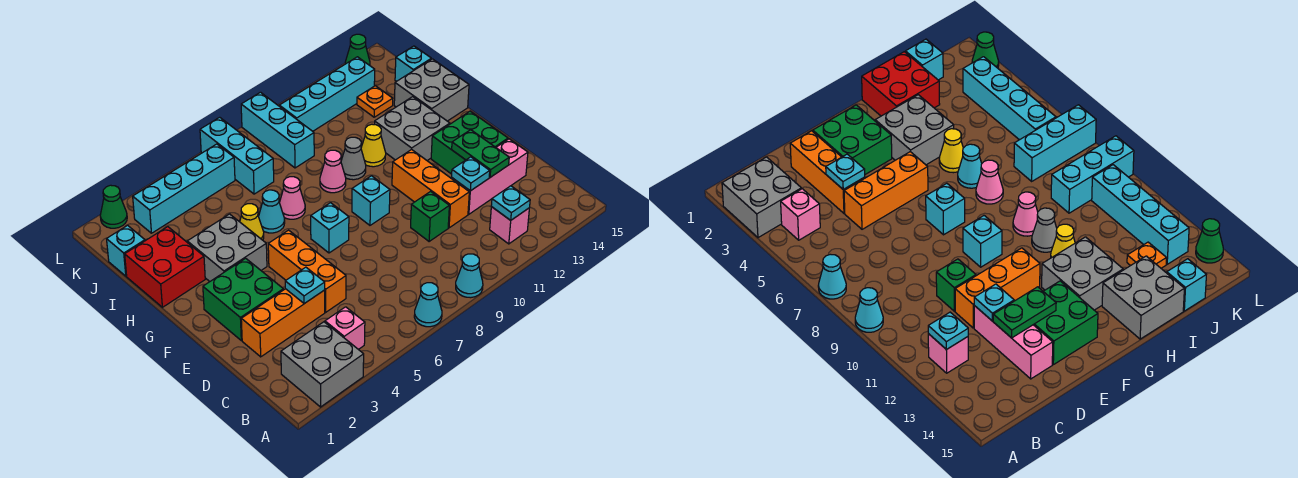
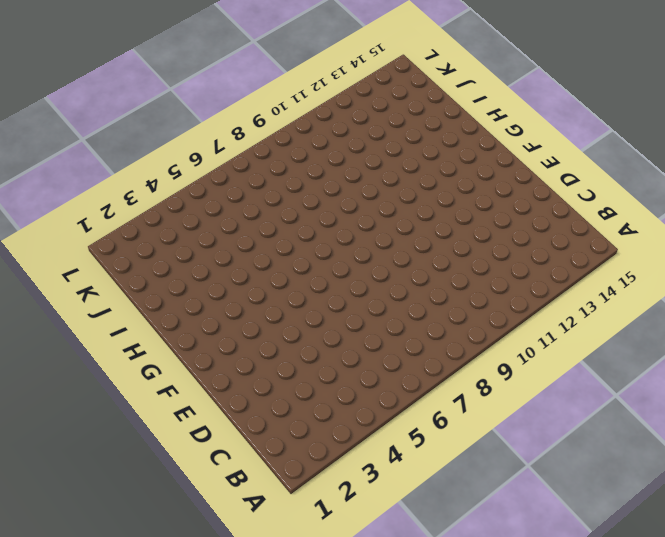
none -> grey brick A2:B3 level 1
none -> cyan cone A7 level 1
none -> cyan cone A9 level 1
none -> pink brick B4 level 1

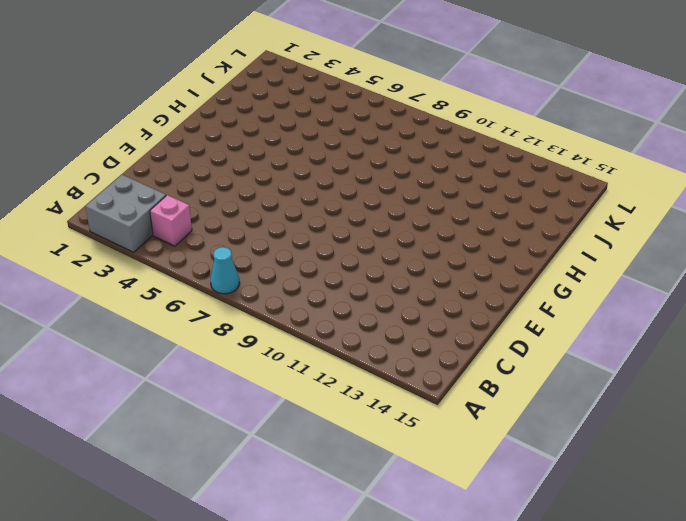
none -> cyan cone A9 level 1
none -> pink brick B12 level 1
none -> orange brick D2:D4 level 1
none -> orange brick D5:F5 level 1

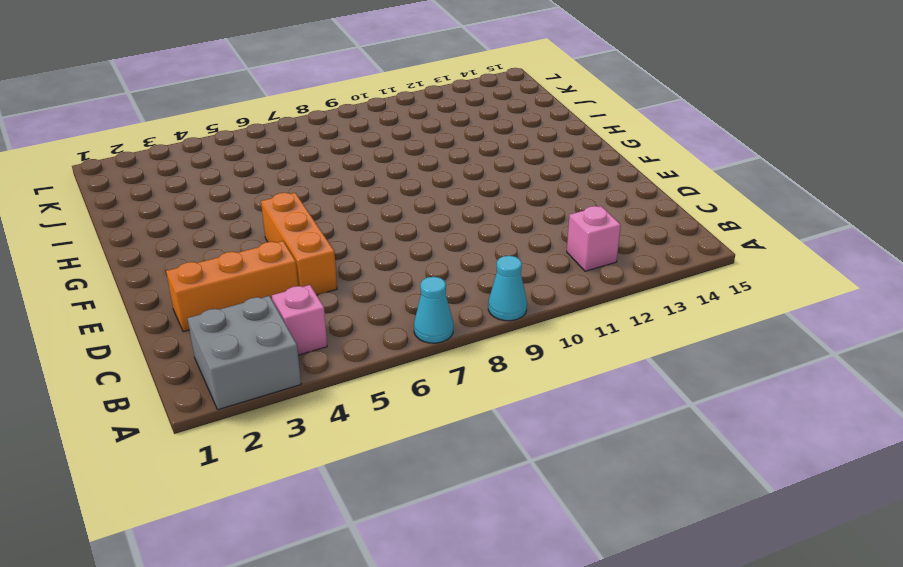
none -> green brick D10 level 1
none -> orange brick D11:F11 level 1
none -> pink brick D12:D14 level 1
none -> green brick E2:F3 level 1

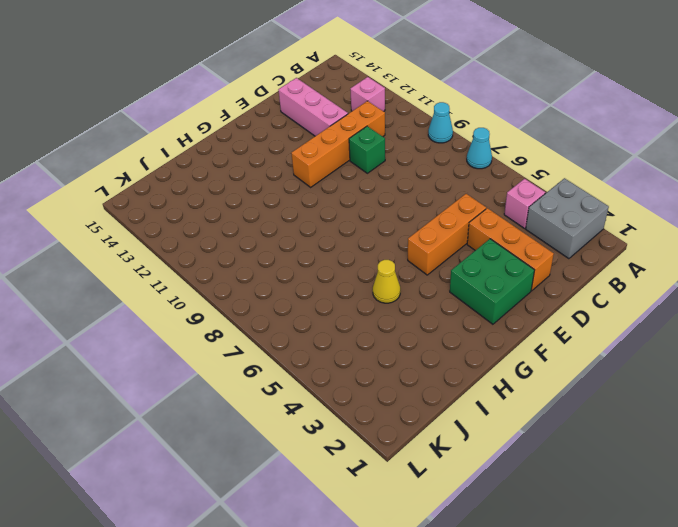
orange brick C11:F11 level 1 -> orange brick D11:F11 level 1
none -> green brick E13:F14 level 1
none -> cyan brick F7 level 1
none -> cyan brick F9 level 1
none -> grey brick G3:H4 level 1

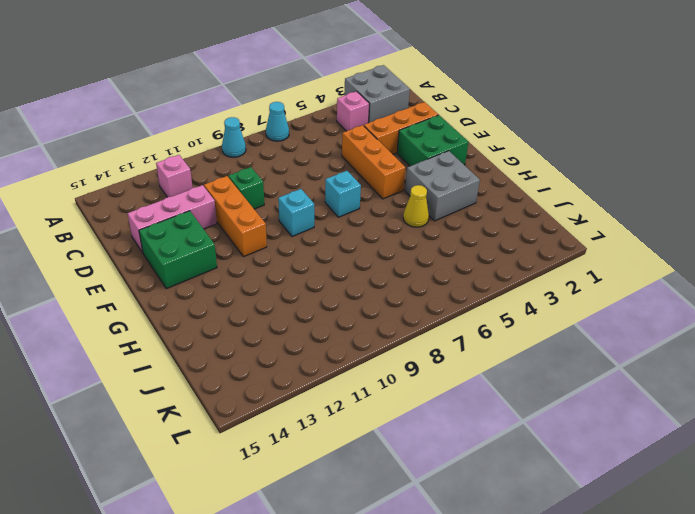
none -> grey brick G12:H13 level 1
none -> red brick H1:I2 level 1
none -> cyan cone H6 level 1
none -> pink cone H7 level 1

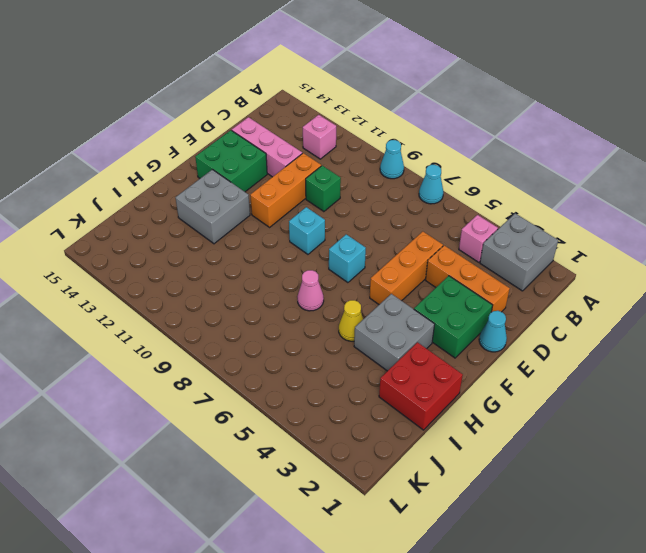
cyan cone E1 level 1 -> cyan cone H6 level 1
none -> pink cone H9 level 1
none -> grey cone H10 level 1
none -> yellow cone H11 level 1
none -> grey brick H14:I15 level 1

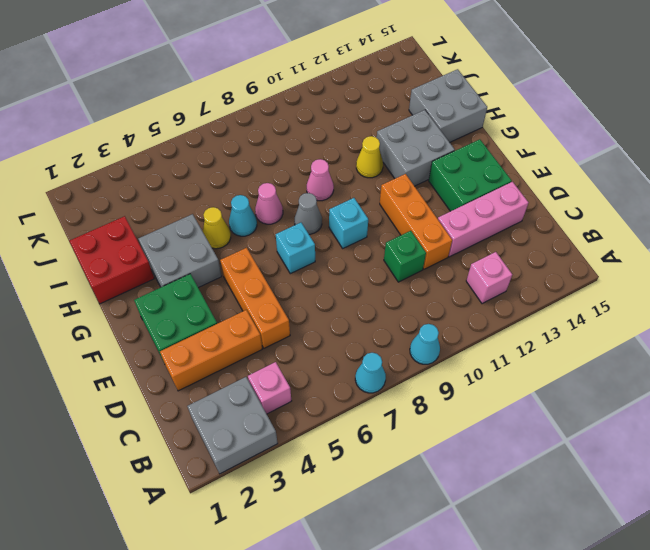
grey cone G8 level 1 -> grey cone H10 level 1
none -> cyan brick J1 level 1
none -> cyan brick J7:L7 level 1
none -> cyan brick J9:L9 level 1
none -> orange plate J13 level 1

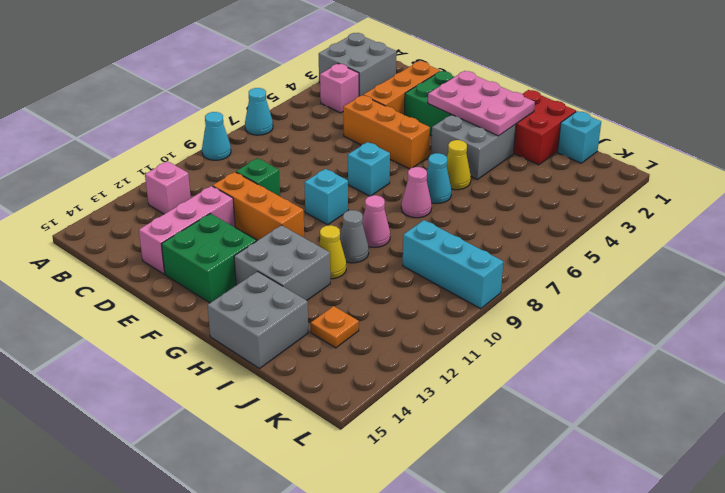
pink plate F2:H3 level 2 -> none
none -> cyan brick J7:L7 level 1
none -> cyan brick J15 level 1
none -> cyan brick K3:K6 level 1
none -> cyan brick K10:K13 level 1

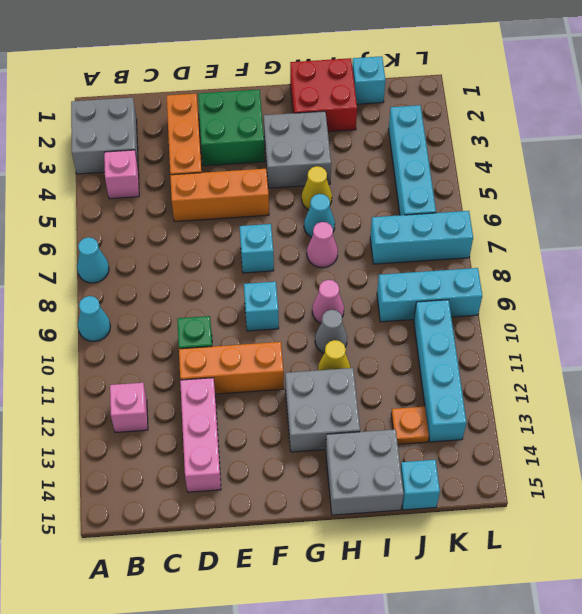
none -> green brick E13:F14 level 1
none -> green cone L2 level 1
none -> green cone L14 level 1
none -> cyan plate B12 level 2

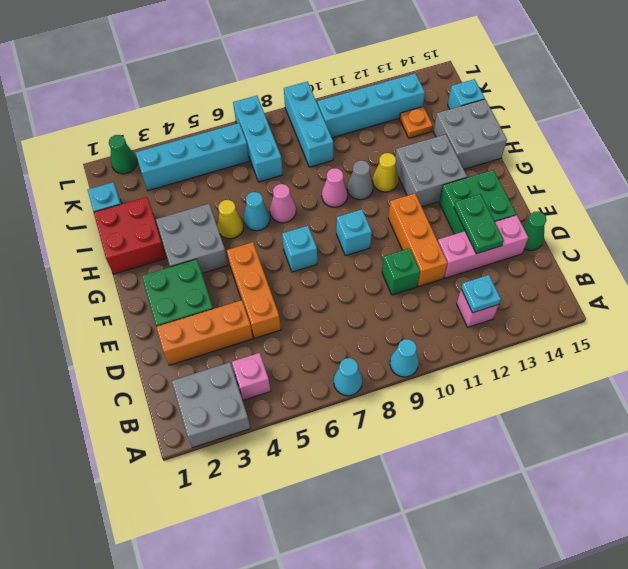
green cone D15 level 1 -> green cone L14 level 1
none -> cyan plate D4 level 2
none -> cyan plate D12 level 2

